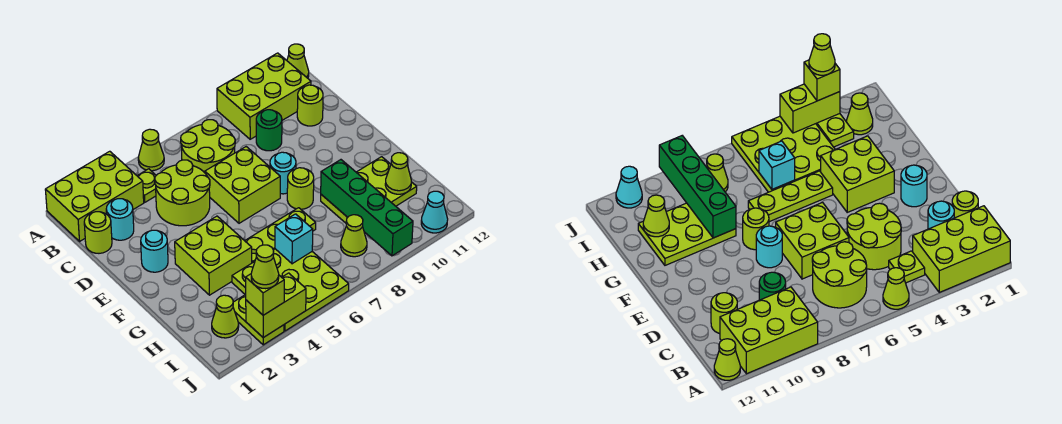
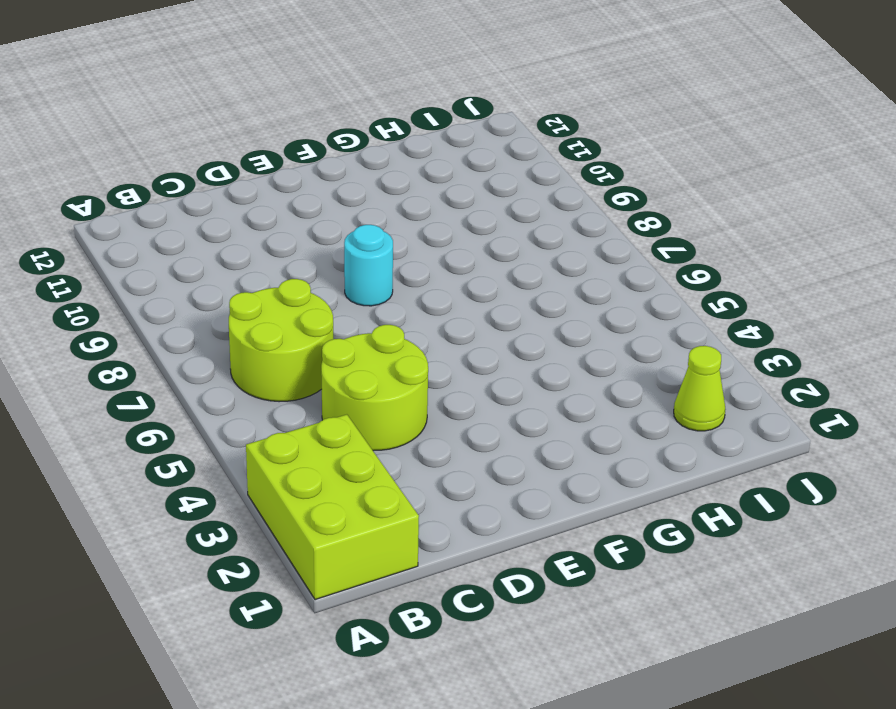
none -> lime cone A5 level 1
none -> lime brick A9:B11 level 1
none -> lime cone A12 level 1

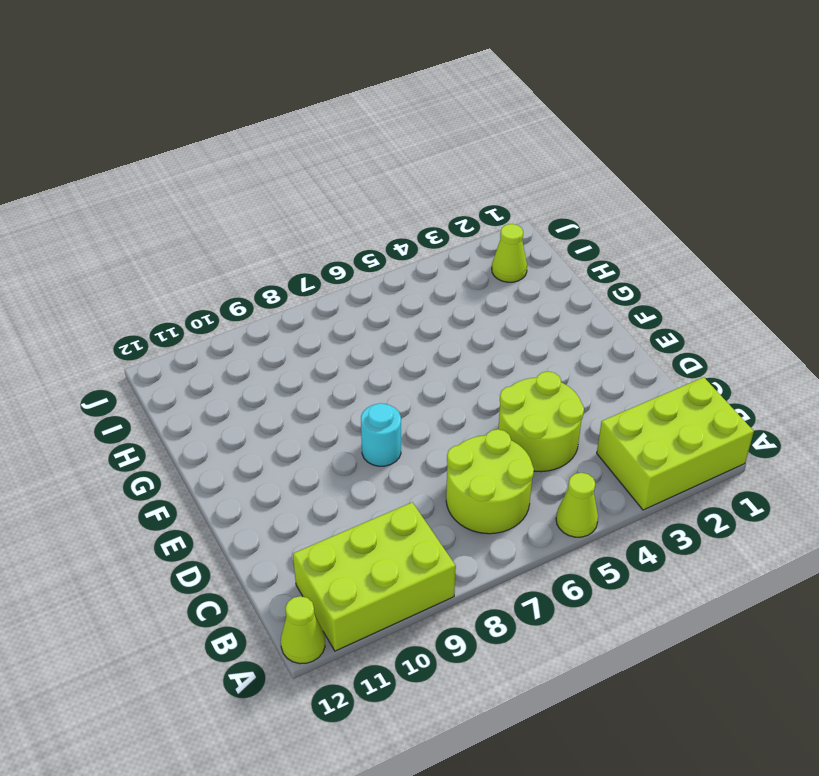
none -> lime plate B4 level 1
none -> lime round brick C1 level 1
none -> cyan round brick C2 level 1

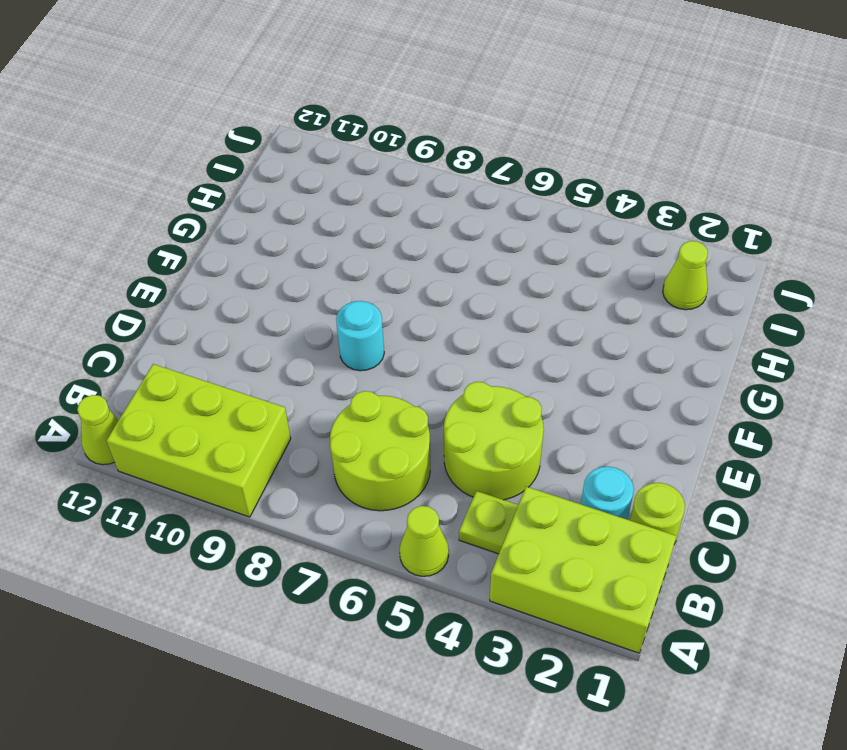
none -> green round brick C9 level 1
none -> lime round brick C11 level 1
none -> lime brick D6:E7 level 1

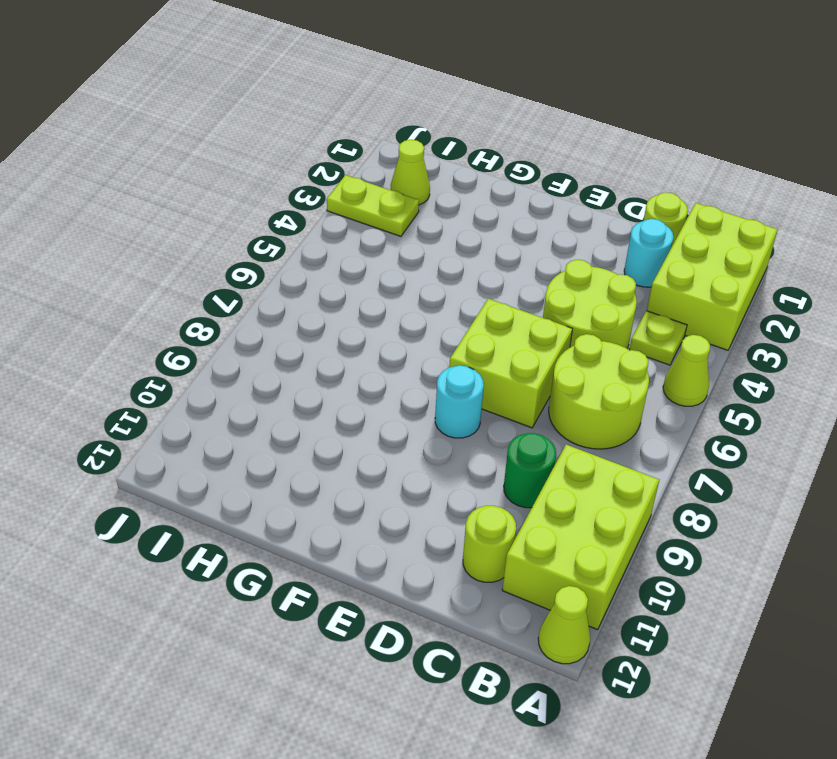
none -> cyan round brick E2 level 1
none -> lime brick F3:G4 level 1
none -> lime round brick F8 level 1

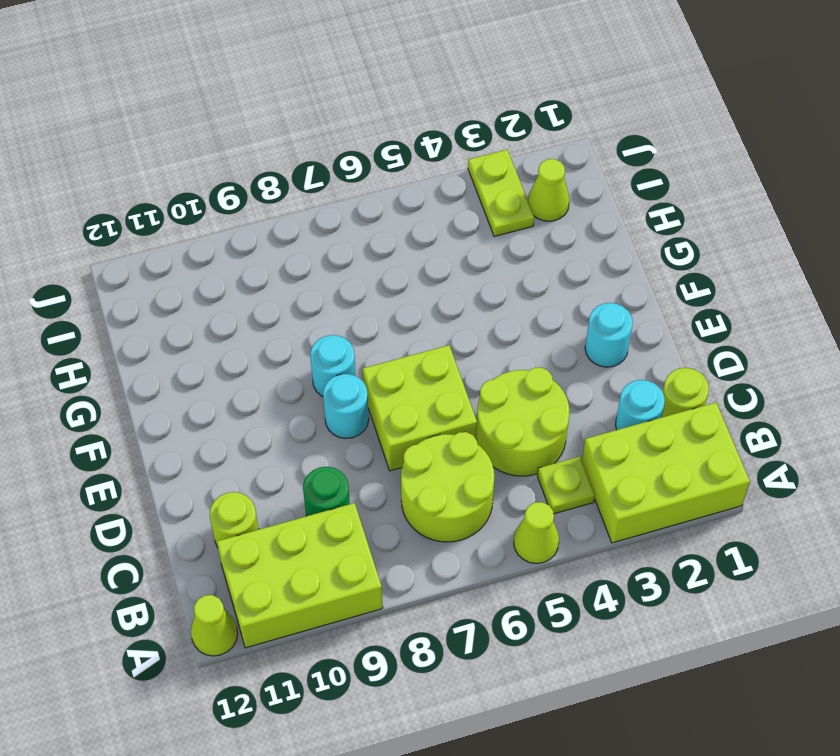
cyan round brick F8 level 1 -> lime round brick F8 level 1
none -> lime brick F3:G4 level 1
none -> lime plate G5:G7 level 1
none -> lime plate G9:H11 level 1

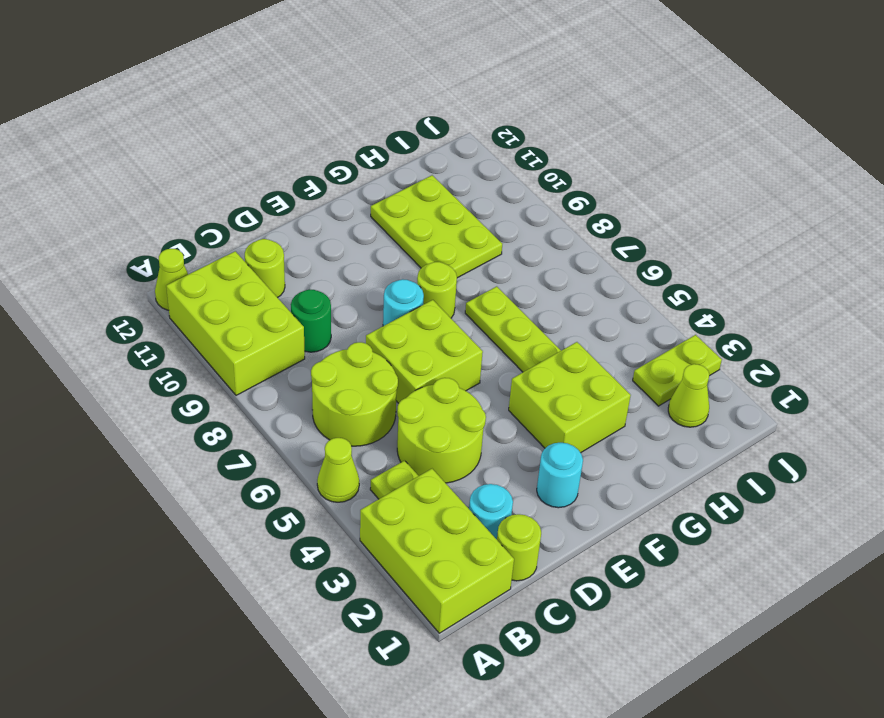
none -> lime plate H4:J6 level 1
none -> lime cone I8 level 1
none -> cyan cone J11 level 1

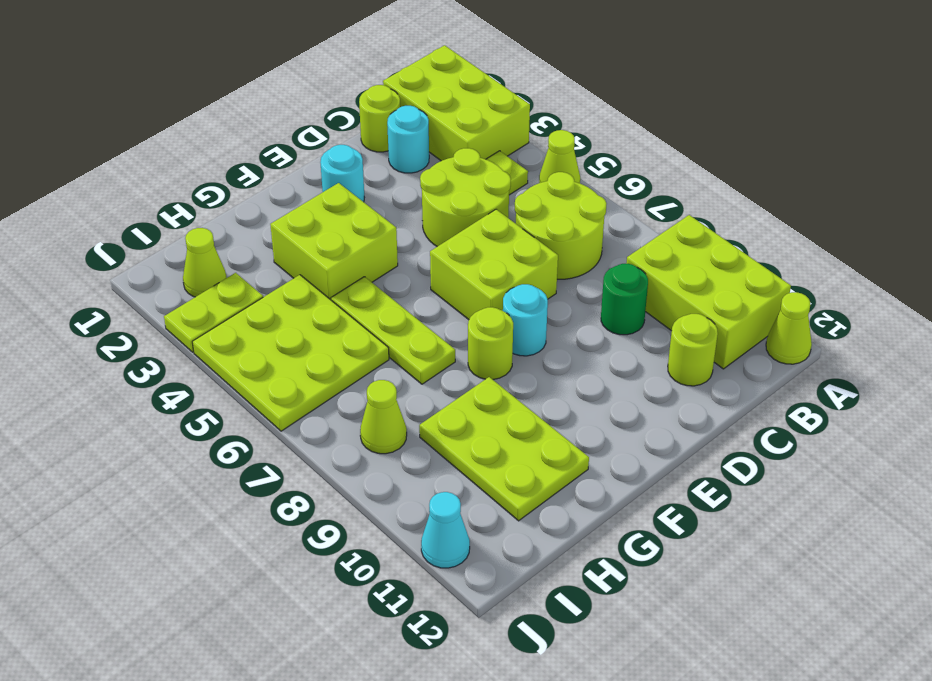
none -> green brick G9:J9 level 2
none -> cyan brick H6 level 2
none -> lime cone H11 level 2

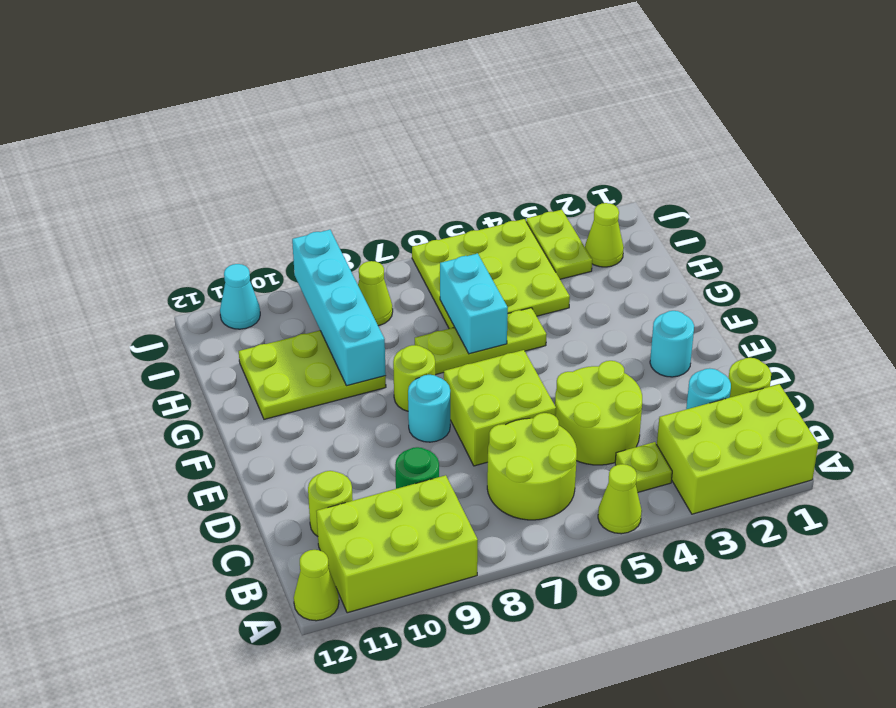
cyan brick G6:H6 level 2 -> cyan brick H6 level 2
cyan brick G9:J9 level 2 -> green brick G9:J9 level 2
none -> lime brick F3:G4 level 1
none -> lime cone H11 level 2
none -> lime brick J3:J4 level 2

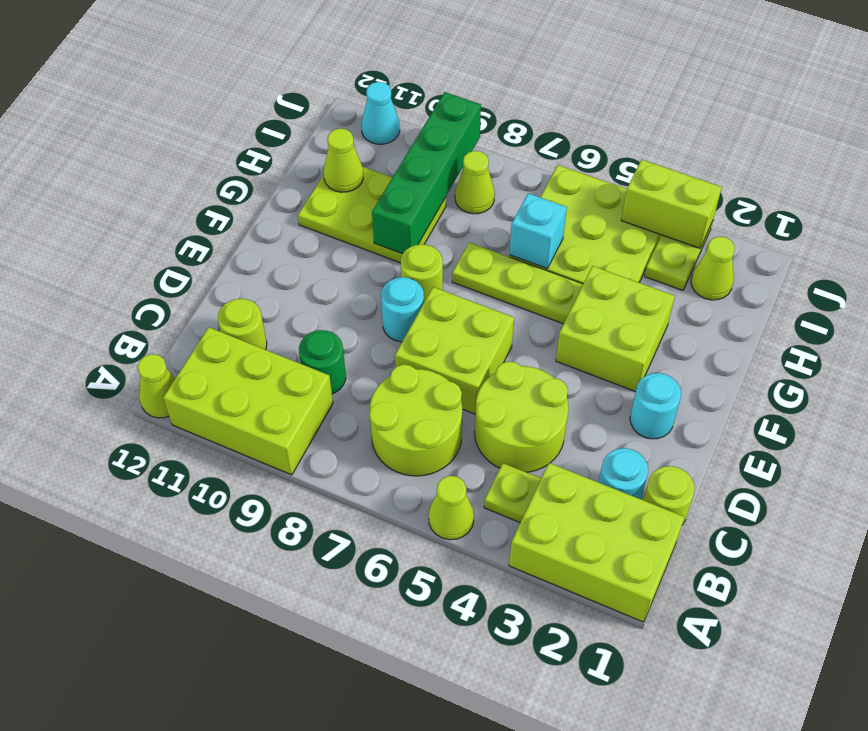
none -> lime brick J3 level 3
none -> lime cone J3 level 4

